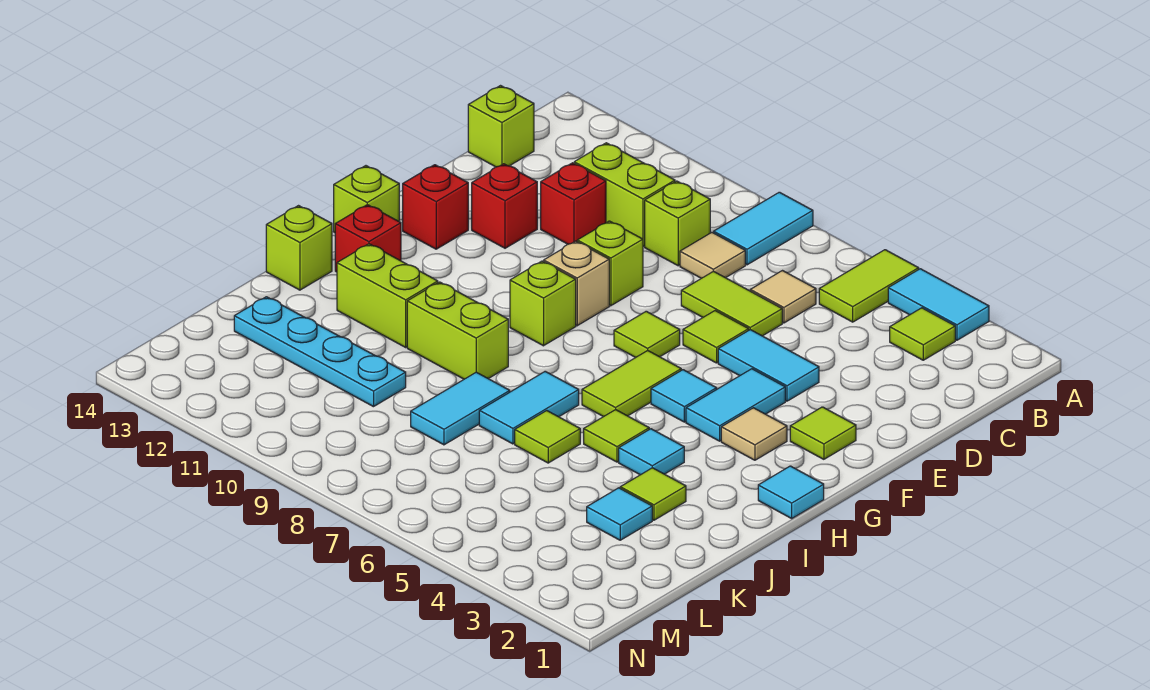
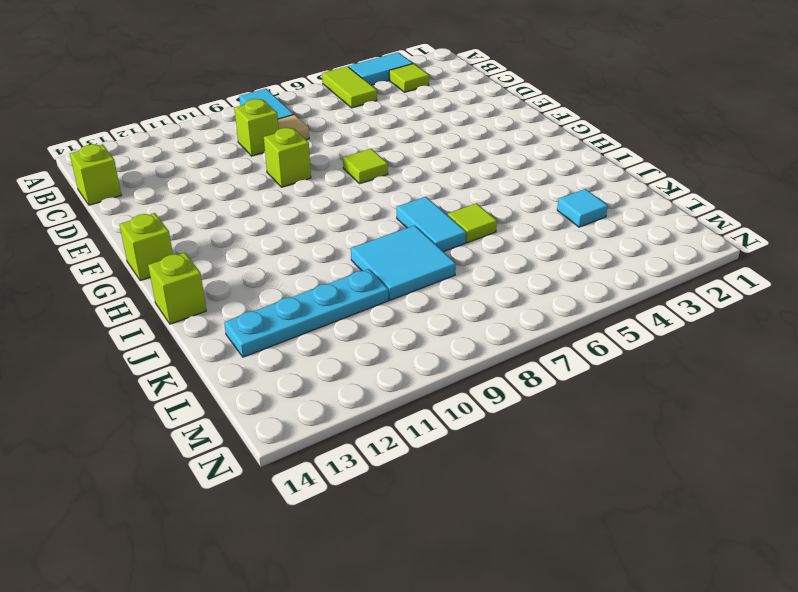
cyan tile J8:K9 level 1 -> cyan tile J8:K8 level 1
none -> tan tile C6 level 1
none -> lime brick C10:C11 level 1
none -> lime tile D6:D7 level 1
none -> red brick D11 level 1

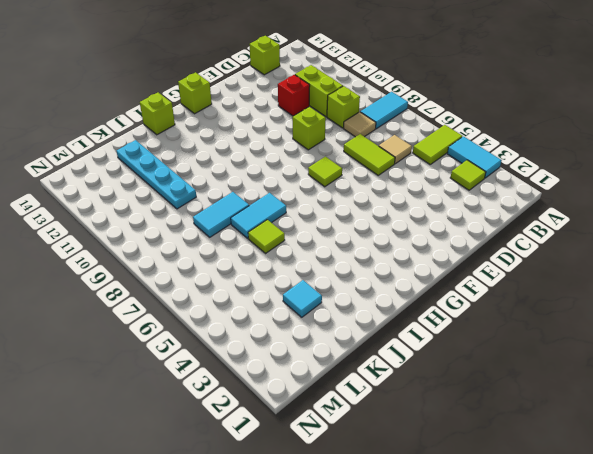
none -> cyan tile E4:E5 level 1
none -> lime tile E6 level 1
none -> red brick E12 level 1
none -> lime tile F2 level 1

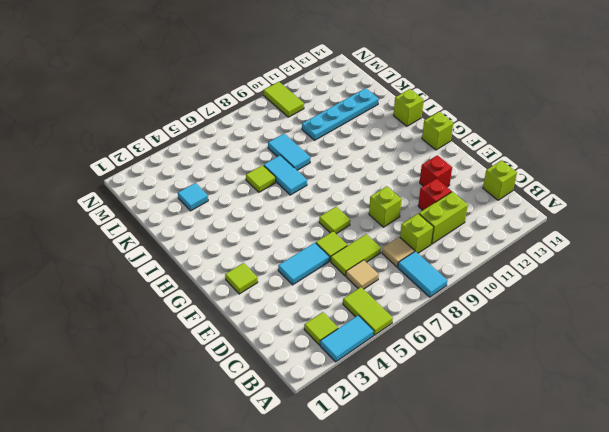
lime tile M10:N10 level 1 -> lime tile G6:H6 level 1
none -> cyan tile F4:G4 level 1
none -> tan brick F9 level 1
none -> red brick F13 level 1
none -> tan tile G3 level 1

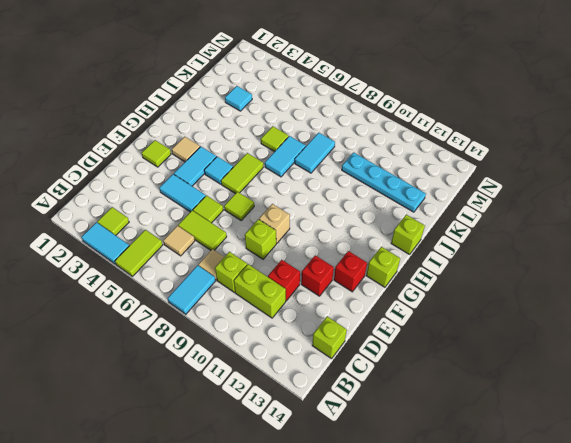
none -> lime brick G9 level 1
none -> cyan tile H1 level 1
none -> red brick H13 level 1
none -> cyan tile I4 level 1

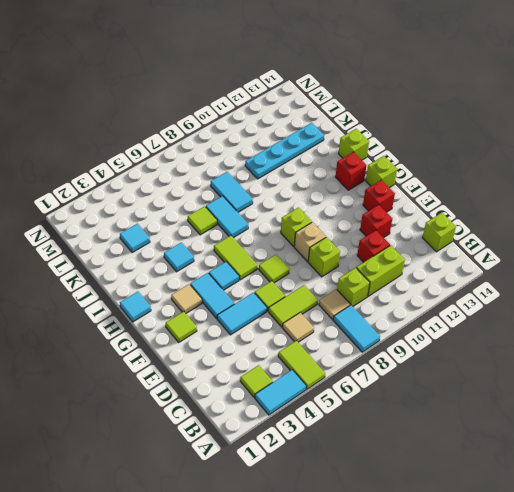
none -> lime tile I5 level 1
none -> lime brick I9:I10 level 1
none -> lime brick I11:I12 level 1
none -> lime tile J3 level 1

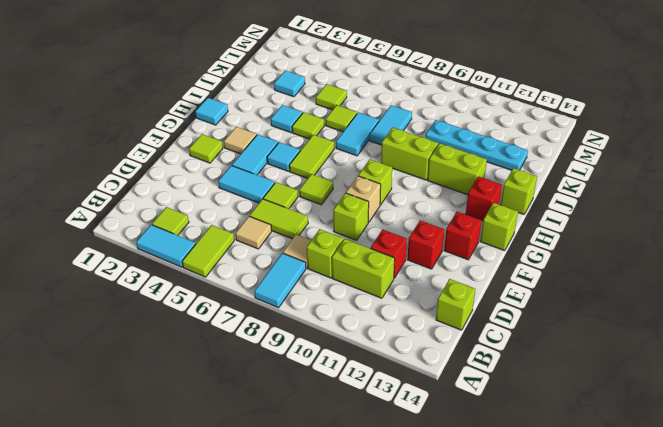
lime tile K5 level 1 -> lime tile J3 level 1

